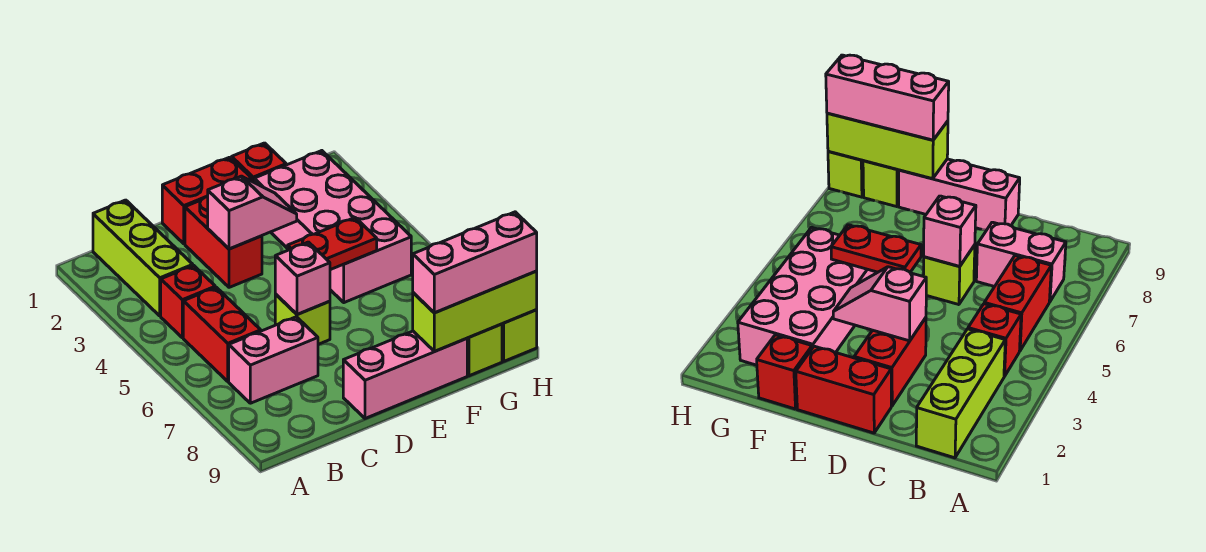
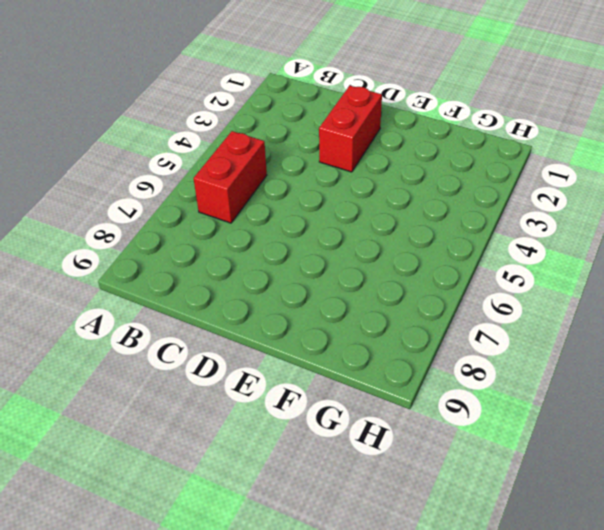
none -> lime brick B1:B3 level 1
none -> red brick B4 level 1
none -> pink brick B7:C7 level 1

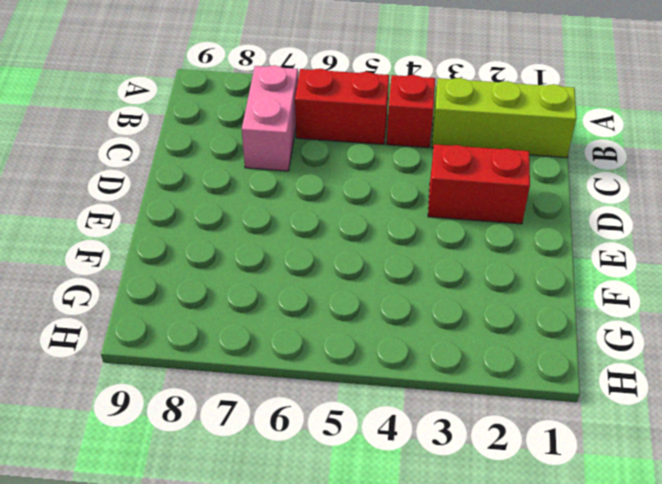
none -> red brick D1:E1 level 1
none -> lime brick D6 level 1
none -> pink brick D9:F9 level 1

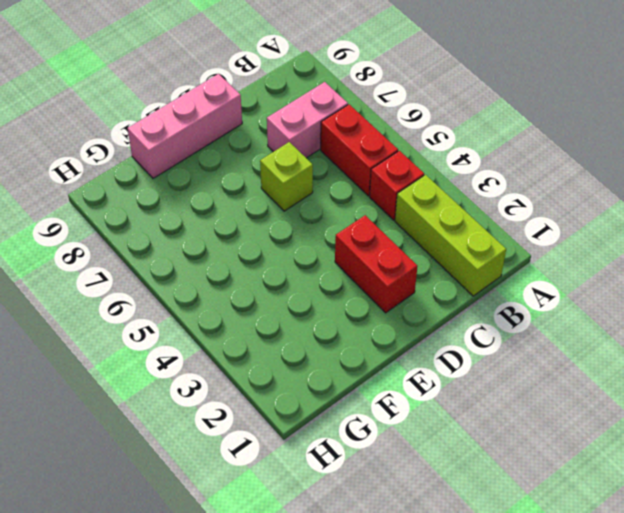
none -> red brick D1:E1 level 1
none -> red brick F1 level 1
none -> pink brick F2:G5 level 1

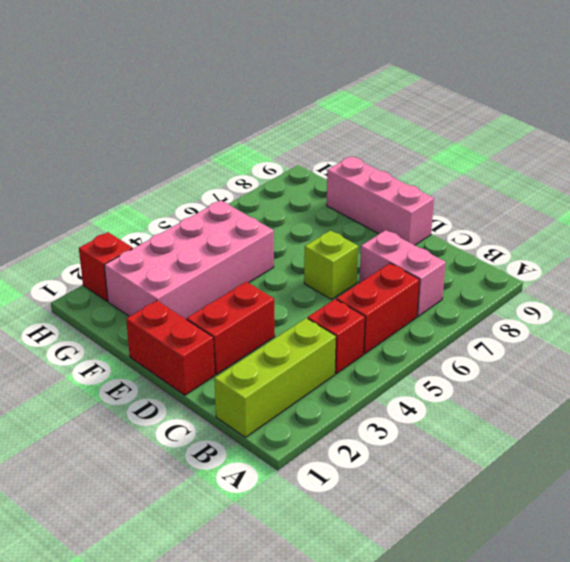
red brick H2 level 1 -> red brick F1 level 1
none -> lime brick G9 level 1
none -> lime brick H9 level 1
none -> pink slope D3:E3 level 2 top D

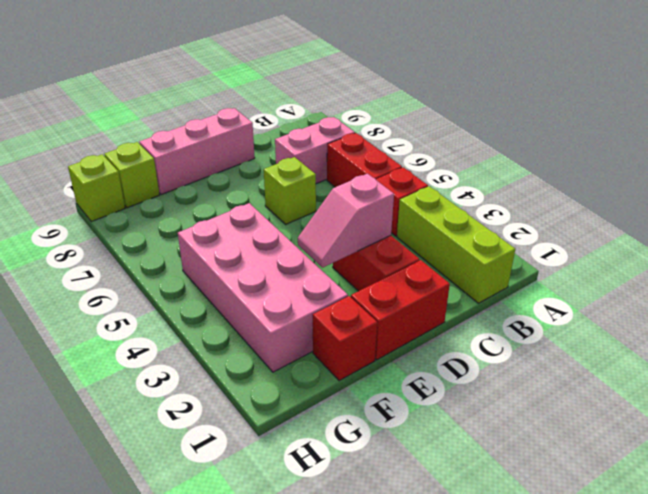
none -> pink brick D6 level 2
none -> red plate E5:F5 level 2
none -> lime brick F9:H9 level 2

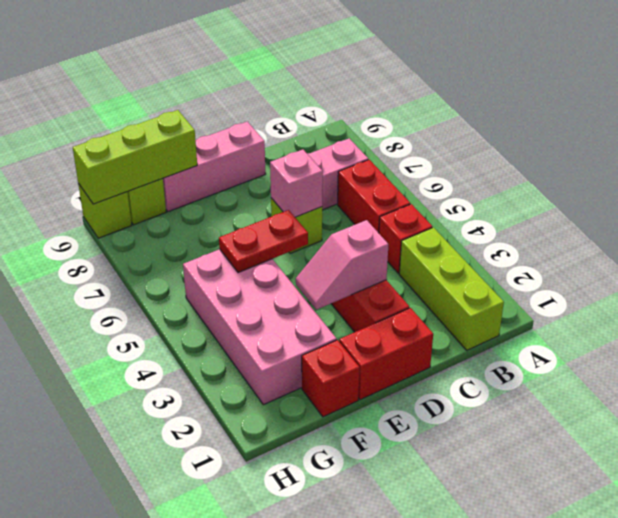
none -> pink brick F9:H9 level 3

